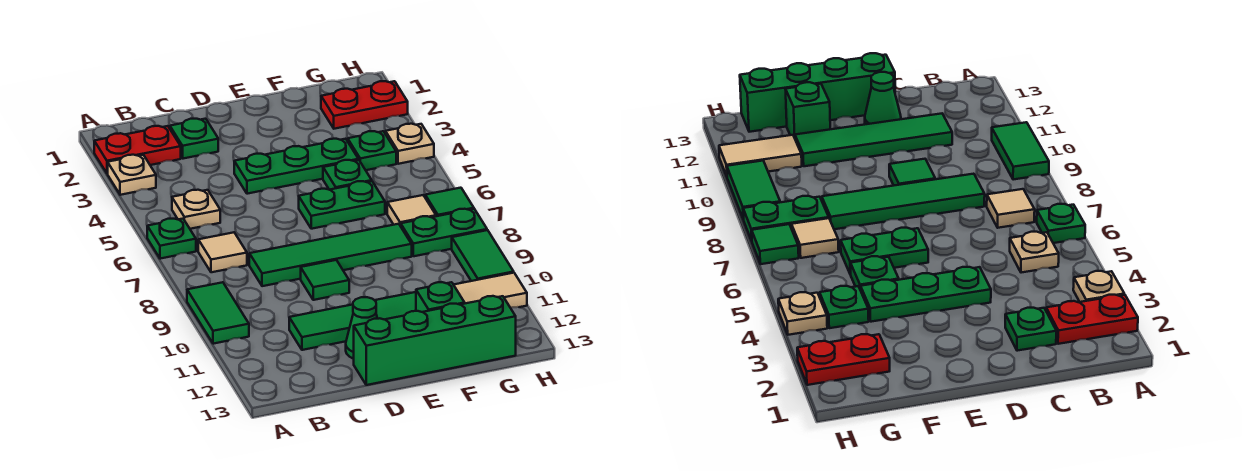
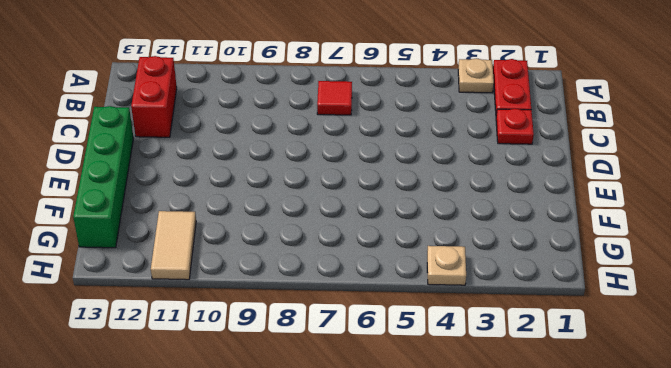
red tile B7 level 1 -> tan tile B7 level 1
red brick B12:C12 level 1 -> none
red plate C2 level 1 -> green plate C2 level 1
none -> green plate A6 level 1
none -> green tile A9:A10 level 1
none -> tan plate B5 level 1

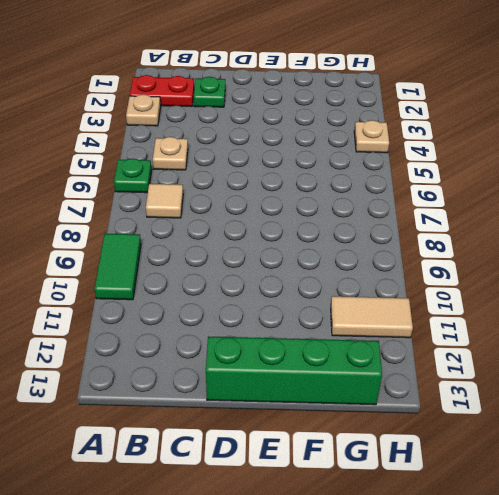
none -> green tile C8:F8 level 1
none -> green tile C11:F11 level 1
none -> green plate D4:F4 level 1

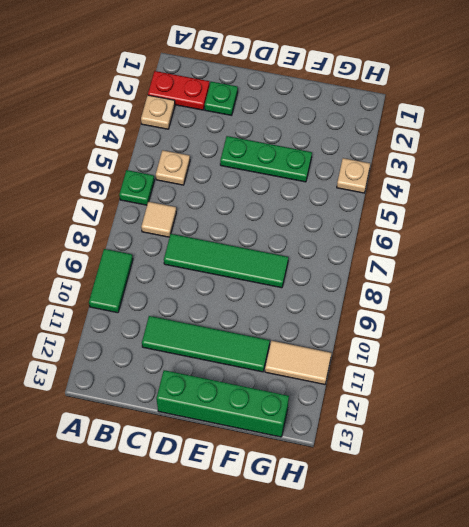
none -> green tile D9 level 1
none -> green cone D12 level 1
none -> green plate E6:F6 level 1

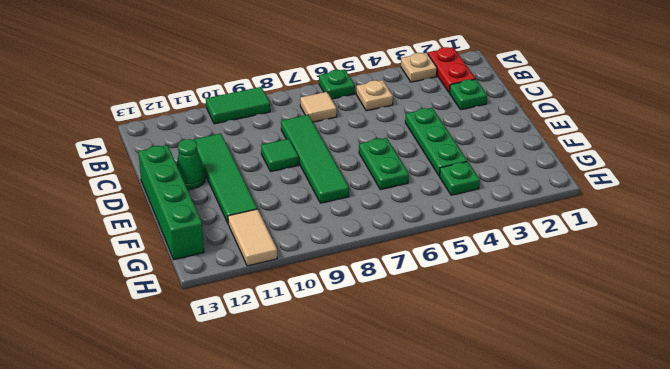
none -> green plate F5 level 1
none -> green brick F12 level 1
none -> red plate G2:H2 level 1

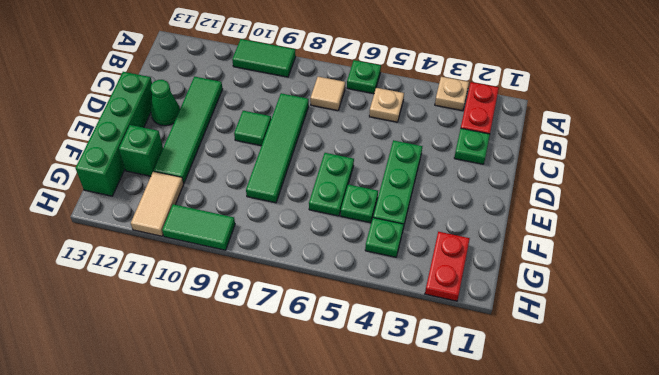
none -> tan tile G7 level 1
none -> green plate G8:H8 level 1
none -> tan plate H4 level 1

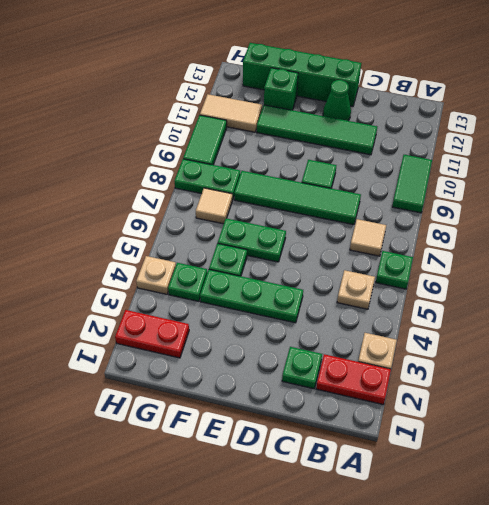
none -> green tile H7 level 1

